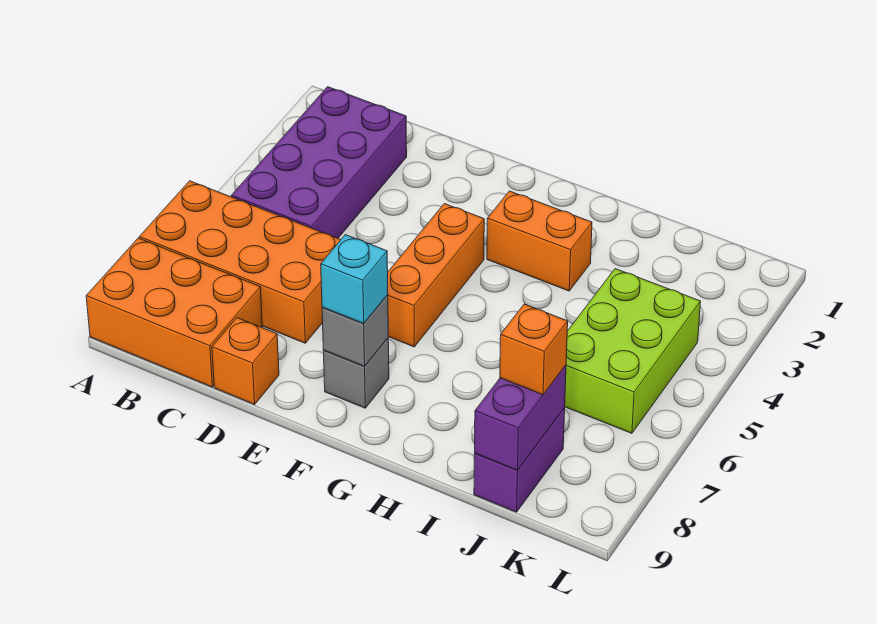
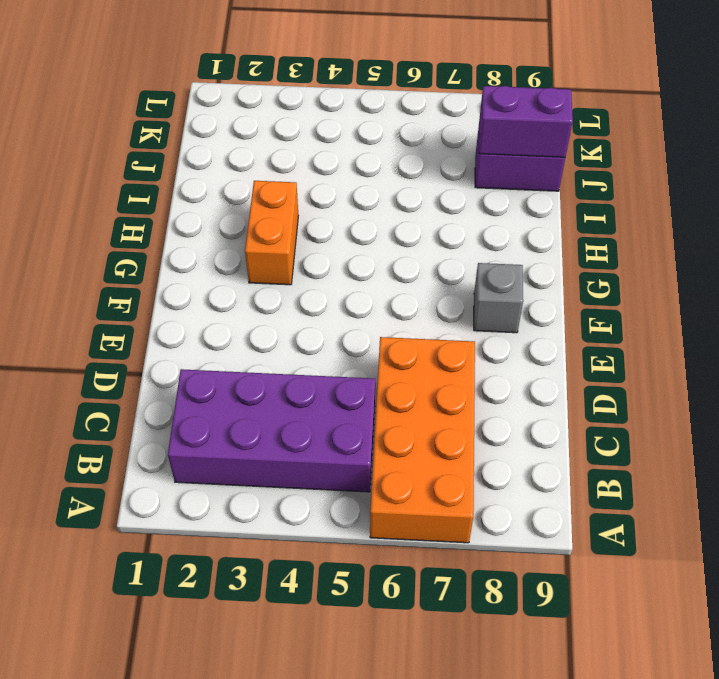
none -> orange brick A8:C9 level 1
none -> orange brick D9 level 1
none -> orange brick F4:F6 level 1

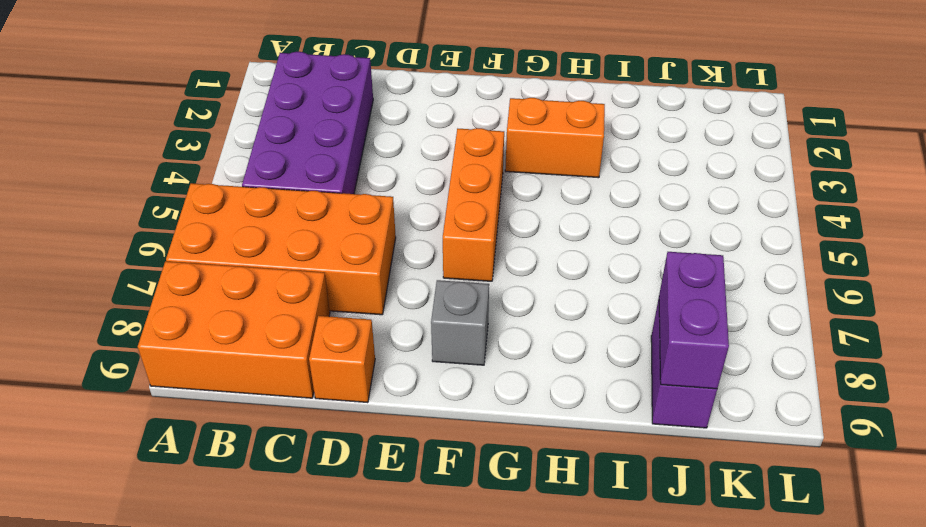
none -> lime brick J4:K6 level 1
none -> grey brick F8 level 2
none -> cyan brick F8 level 3

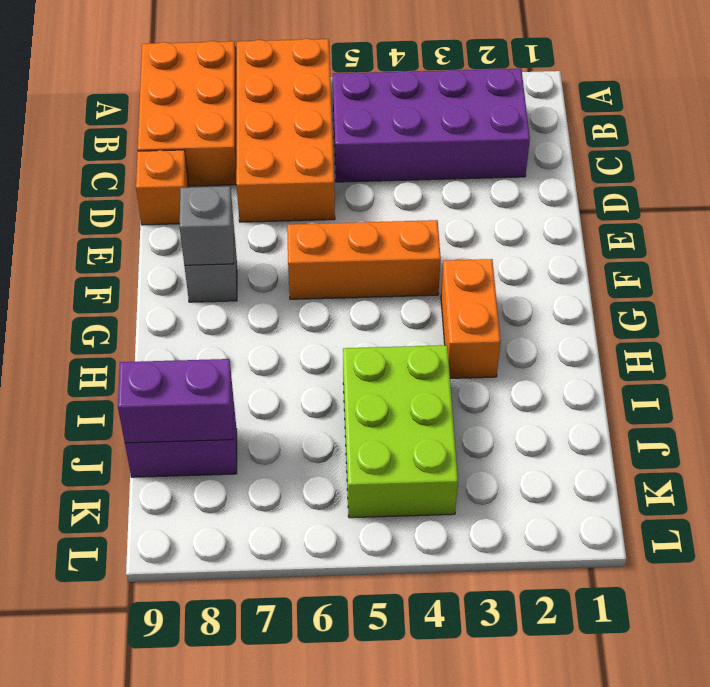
lime brick I4:K5 level 1 -> lime brick J4:K6 level 1
none -> cyan brick F8 level 3
none -> orange brick J8 level 3

